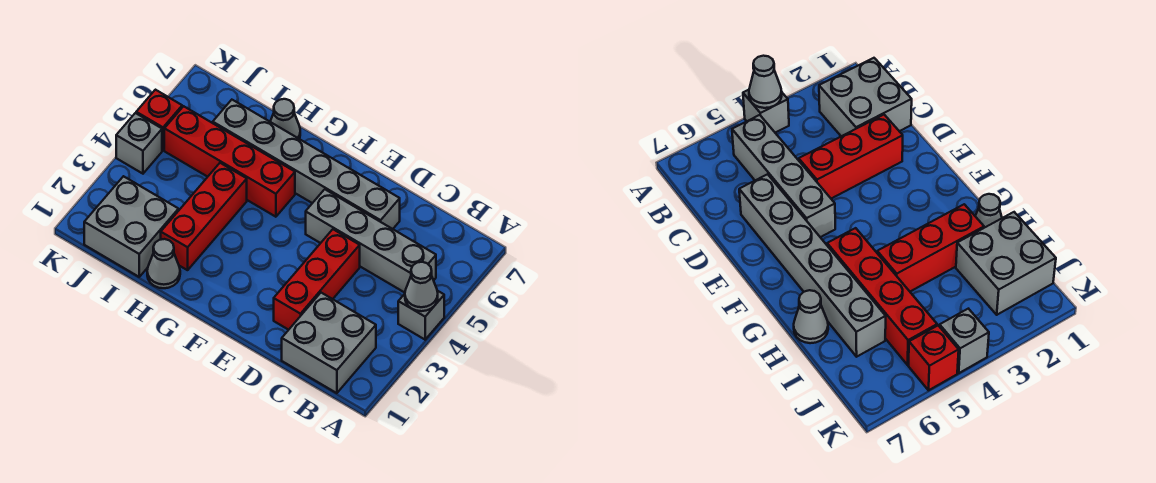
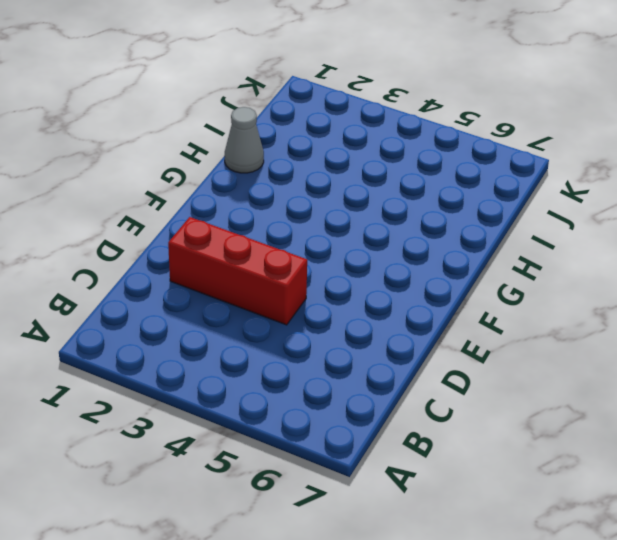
none -> grey brick A4 level 1
none -> grey brick B1:C2 level 1
none -> grey brick B5:E5 level 1

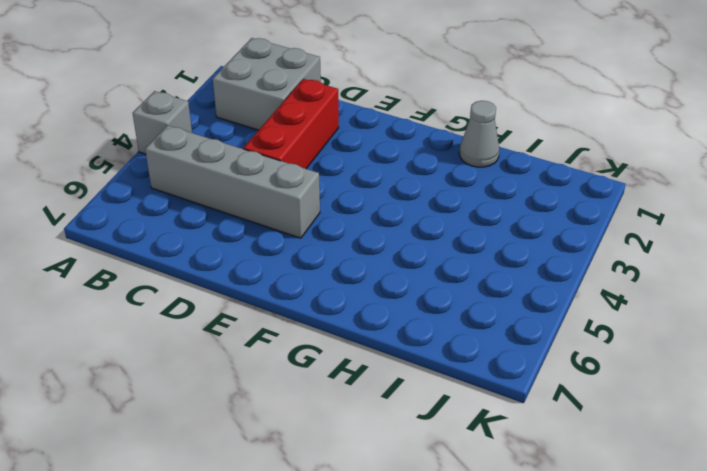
none -> grey brick D6:I6 level 1
none -> red brick G5:J5 level 1
none -> red brick H2:H4 level 1

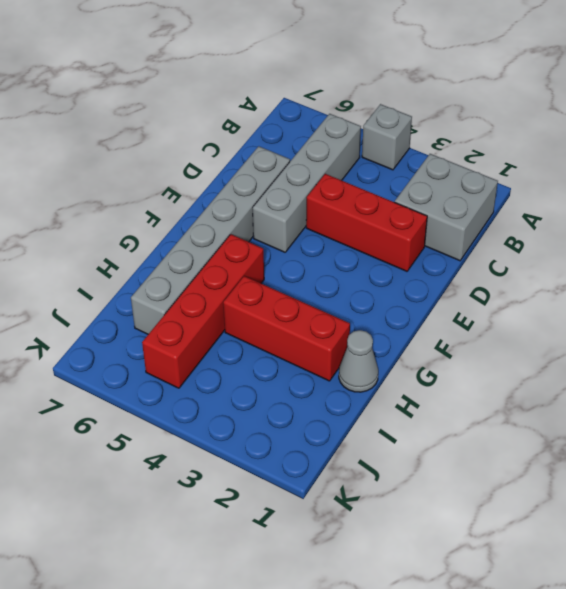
none -> grey cone H7 level 1
none -> grey brick I1:J2 level 1
none -> grey brick K4 level 1

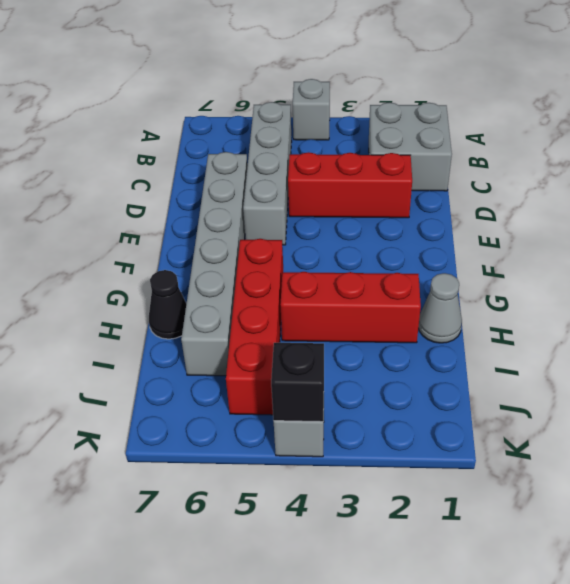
black cone H7 level 1 -> grey cone H7 level 1
black brick K4 level 2 -> none
none -> grey brick I1:J2 level 1
none -> red brick K5 level 1
none -> grey cone A4 level 2

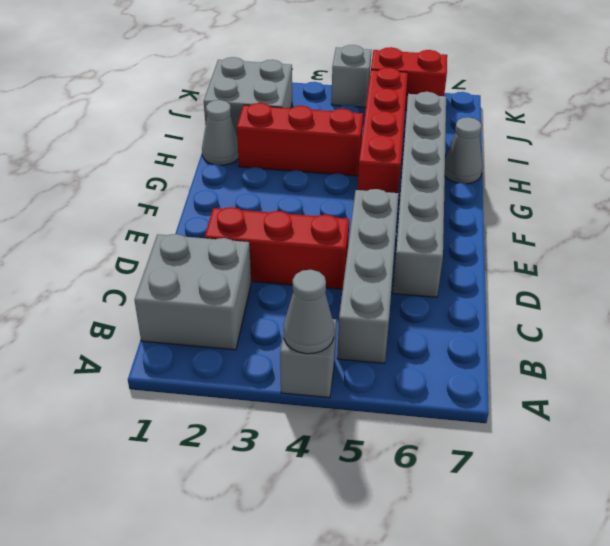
red brick K5:K6 level 1 -> red brick K5 level 1

